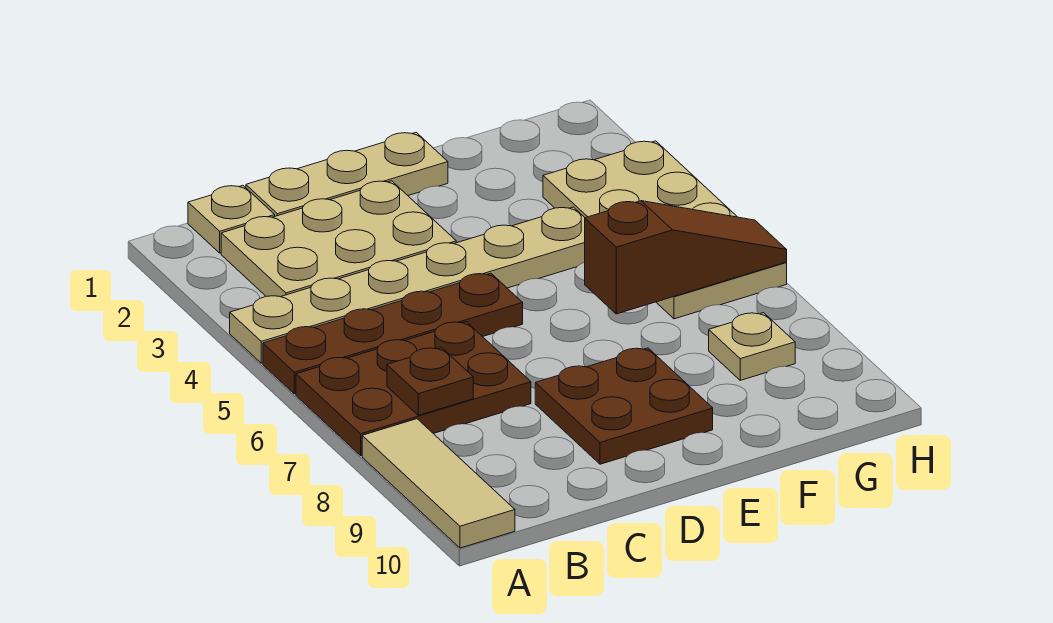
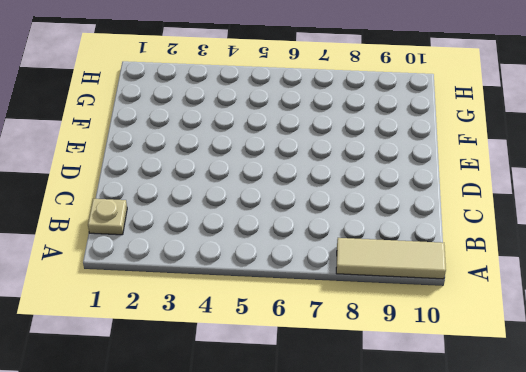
none -> tan plate A4:F4 level 1
none -> brown plate A5:D5 level 1
none -> brown plate A6:C7 level 1

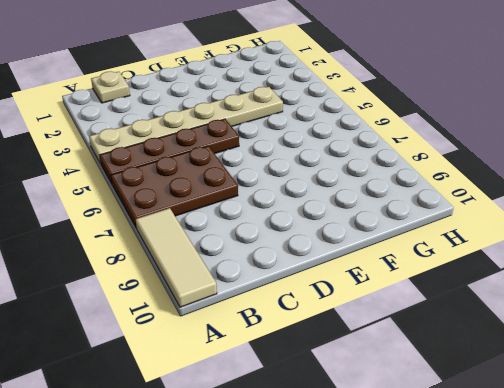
none -> tan plate B2:D3 level 1
none -> tan plate C1:E1 level 1
none -> brown plate D8:E9 level 1

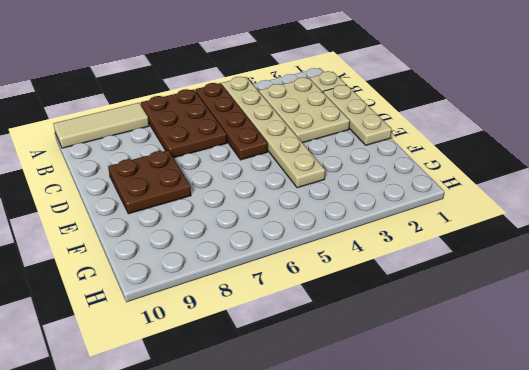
none -> tan plate G3:H6 level 1
none -> tan plate G8 level 1
none -> brown plate B7 level 2

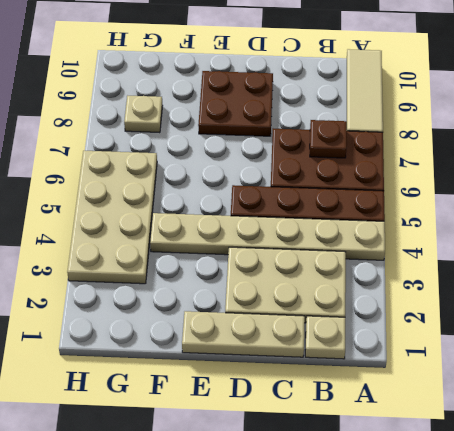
none -> brown slope F6:H6 level 2 top F

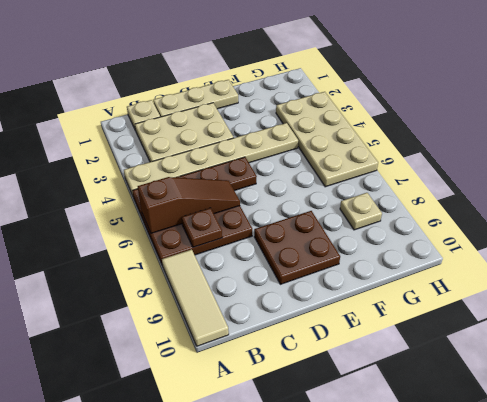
brown slope A6:C6 level 2 top A -> brown slope F6:H6 level 2 top F

